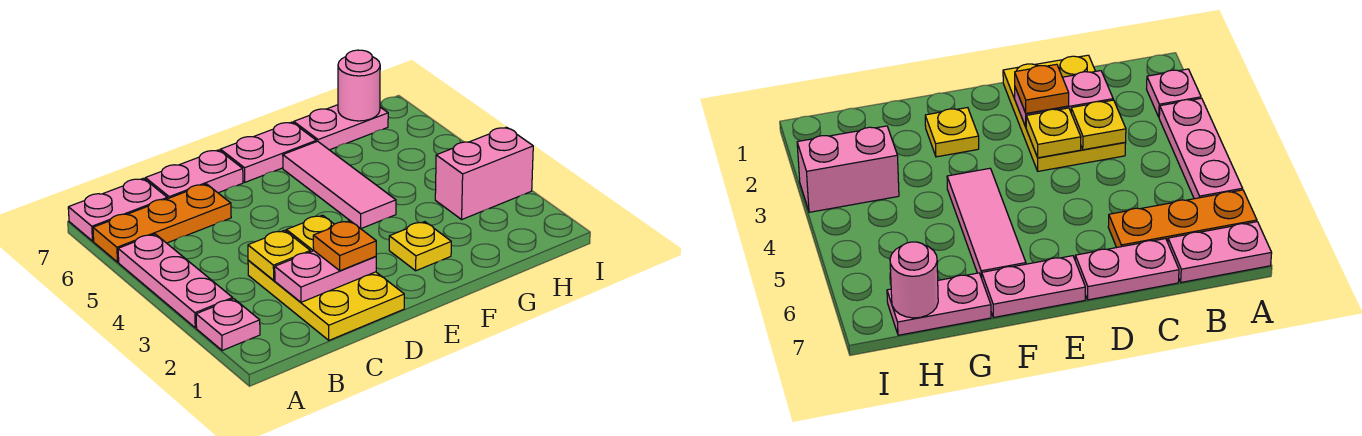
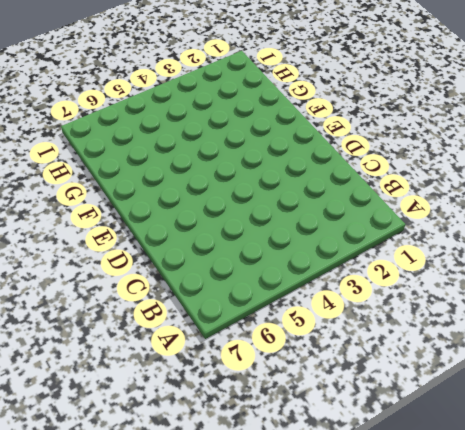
none -> pink plate A2 level 1
none -> pink plate A3:A5 level 1
none -> orange plate A6:C6 level 1

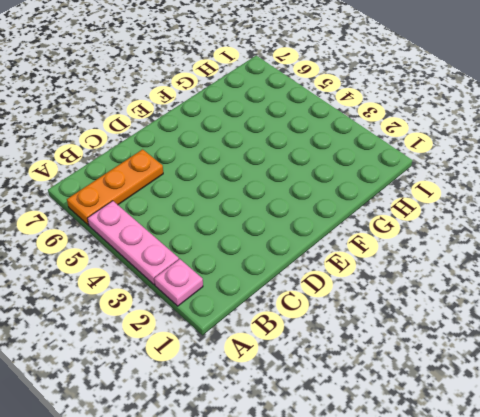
none -> pink plate A7:B7 level 1
none -> yellow plate C1:D3 level 1
none -> pink plate C7:D7 level 1

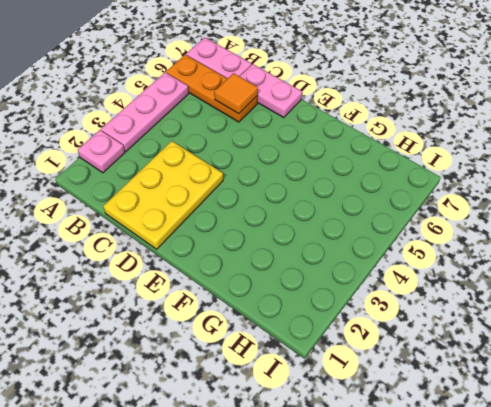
orange tile C6 level 2 -> none
none -> pink plate E7:F7 level 1
none -> yellow plate F2 level 1
none -> pink tile F4:F6 level 1

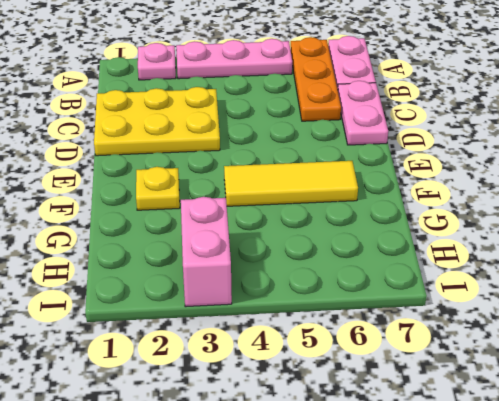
yellow tile F4:F6 level 1 -> pink tile F4:F6 level 1
none -> pink plate E7:F7 level 1
none -> pink plate G7:H7 level 1
none -> pink plate C2:D2 level 2

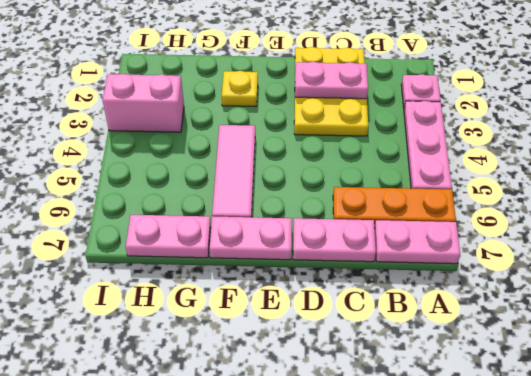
none -> yellow plate C3 level 2
none -> yellow plate D3 level 2
none -> pink round brick H7 level 2

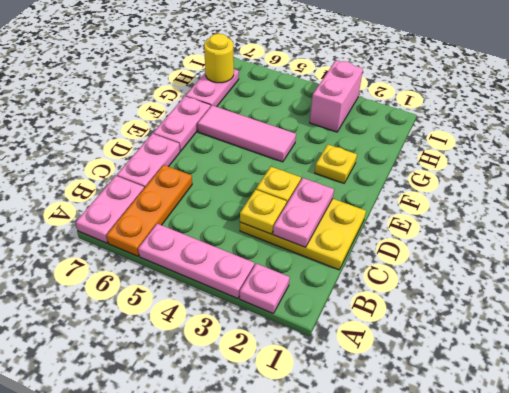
yellow round brick H7 level 2 -> pink round brick H7 level 2
none -> orange plate D2 level 3

